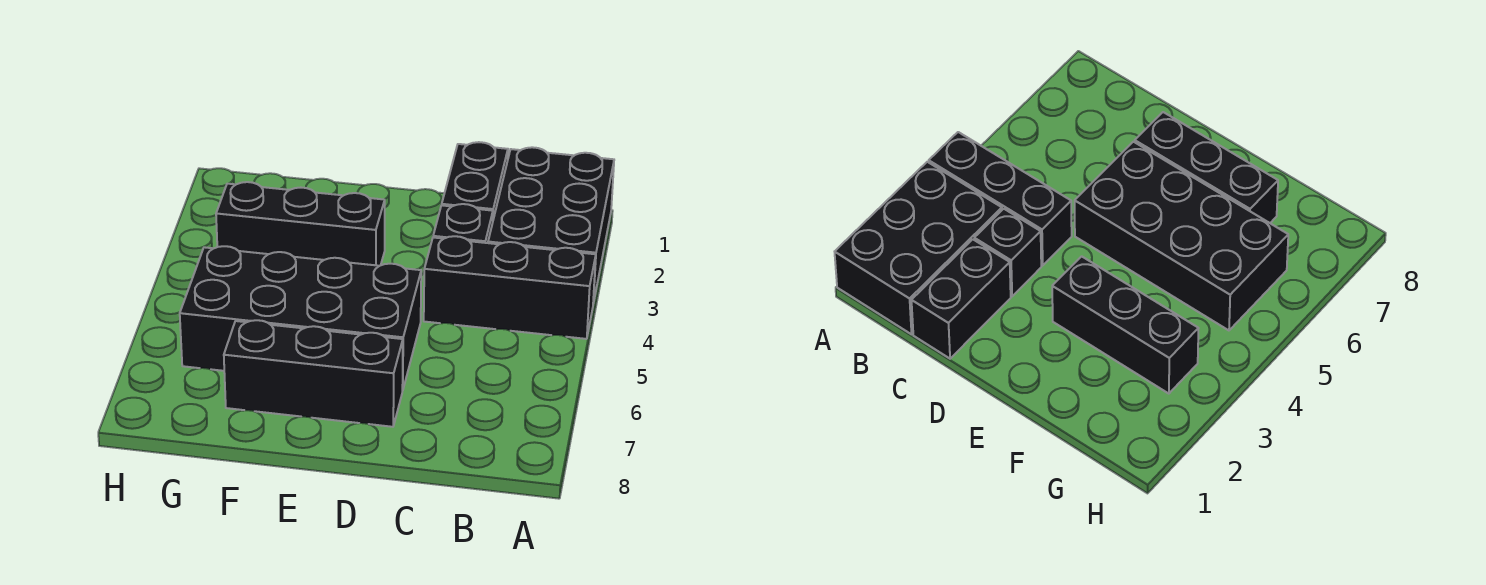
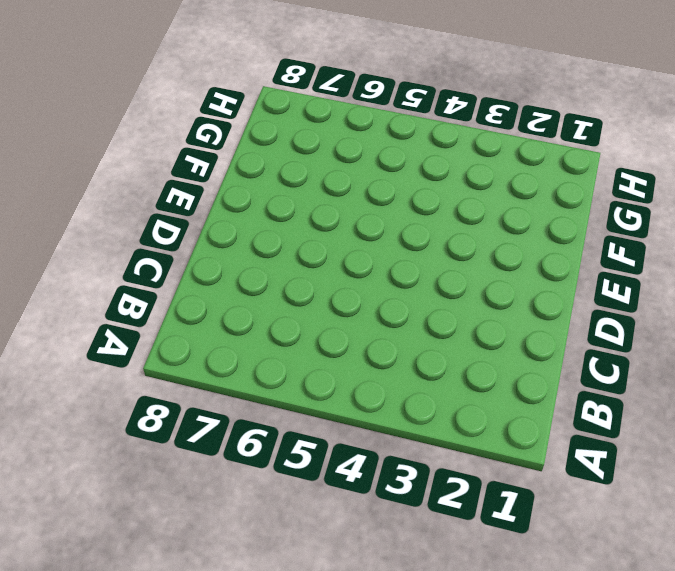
none -> black brick A1:B3 level 1
none -> black brick A4:C4 level 1

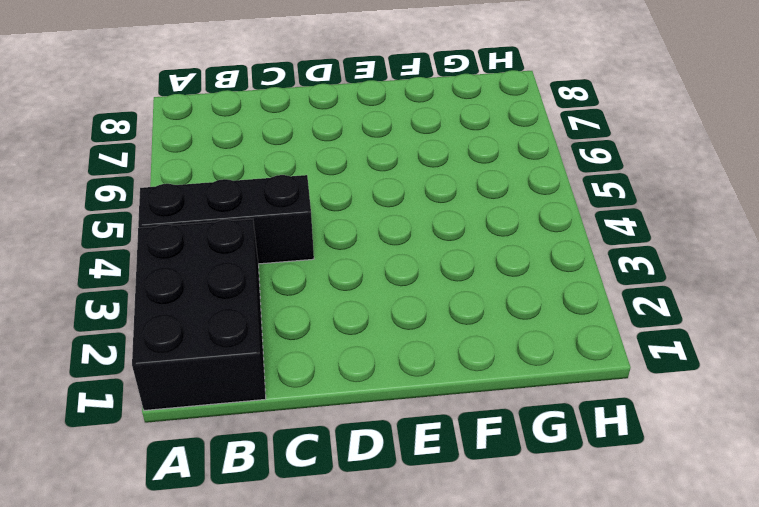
none -> black brick C1:C2 level 1
none -> black brick C3 level 1

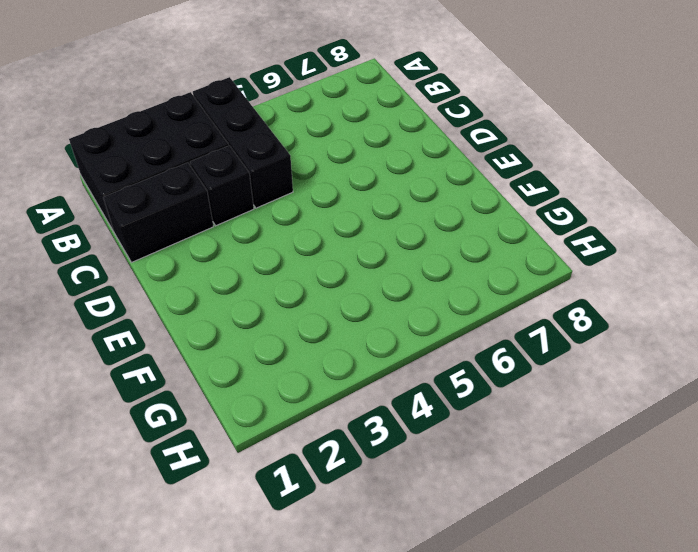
none -> black brick D5:G6 level 1
none -> black brick D7:F7 level 1

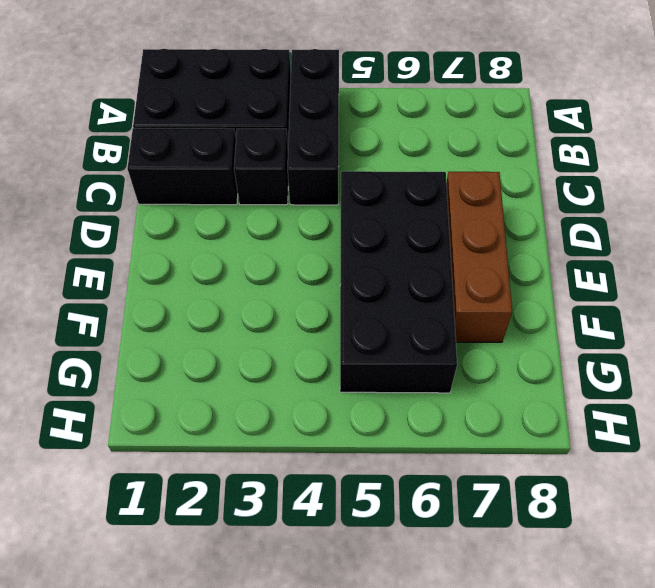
brown brick D7:F7 level 1 -> black brick D7:F7 level 1
none -> black brick E3:G3 level 1

